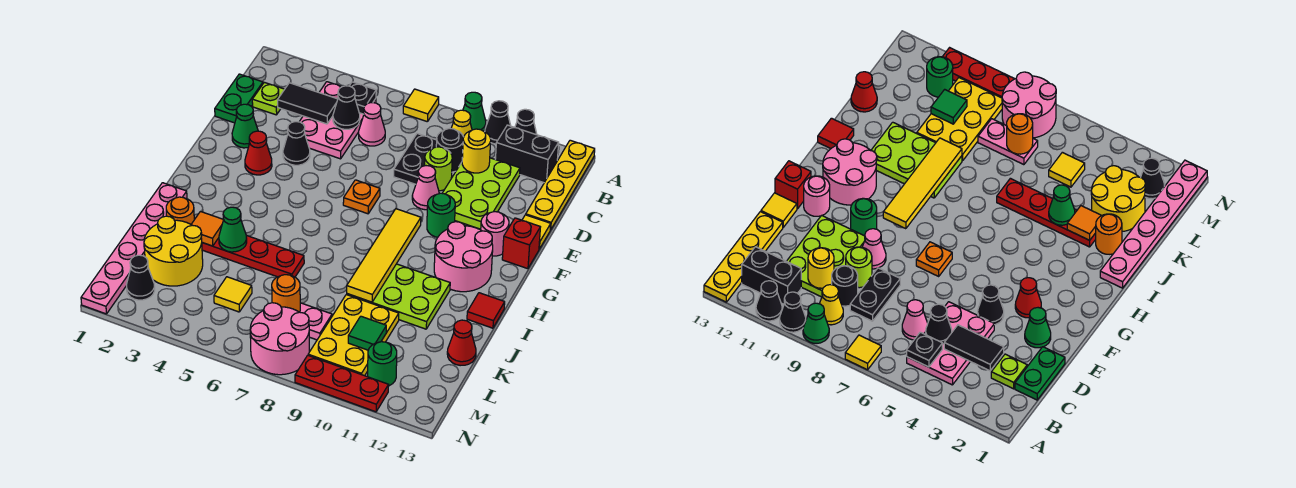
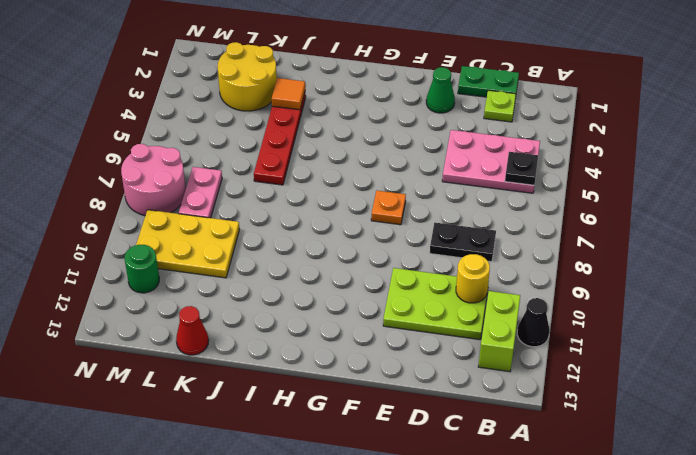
lime brick B11:B12 level 1 -> black brick B11:B12 level 1
none -> yellow tile A7 level 1
none -> green cone A9 level 1
none -> black cone A10 level 1
none -> yellow plate A13:D13 level 1

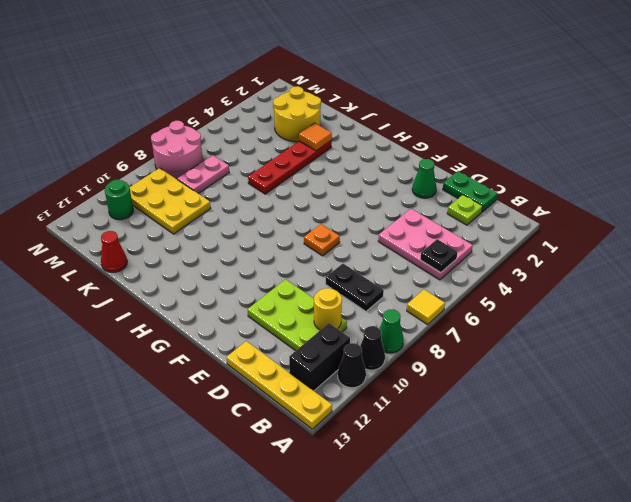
none -> yellow cone B9 level 1
none -> pink cone C6 level 1
none -> black round brick C9 level 1
none -> lime round brick D9 level 1

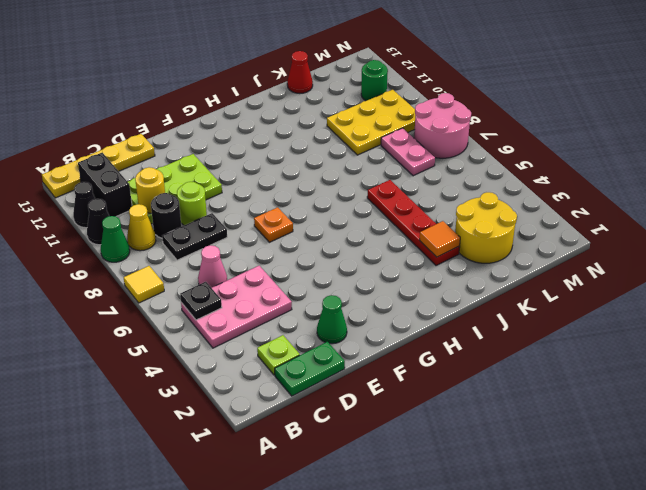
none -> black cone E4 level 1
none -> pink cone E9 level 1
none -> yellow tile E13 level 1
none -> red cone F3 level 1

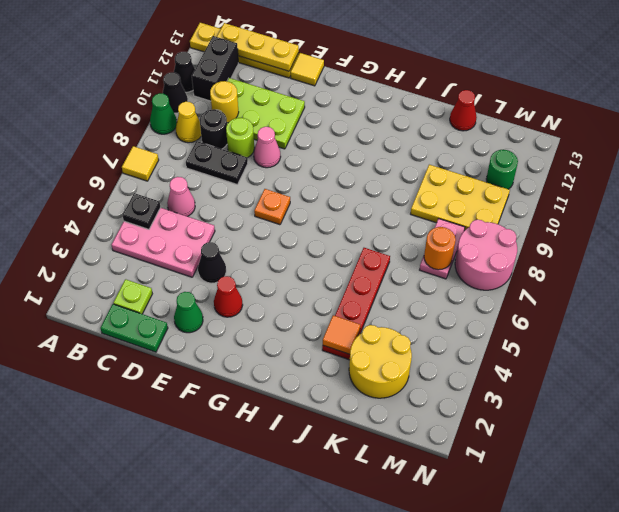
yellow plate B13:D13 level 2 -> none
none -> green round brick F10 level 1
none -> pink round brick F12 level 1
none -> red brick F13 level 1
none -> pink round brick G11:H12 level 1

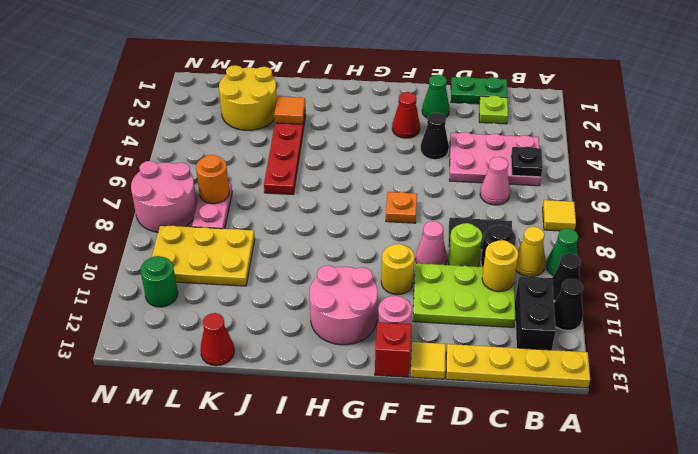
yellow round brick F10 level 1 -> green round brick F10 level 1
none -> pink plate I1:N1 level 1
none -> lime plate I9:J11 level 1
none -> red tile I13 level 1
none -> orange round brick J2 level 1

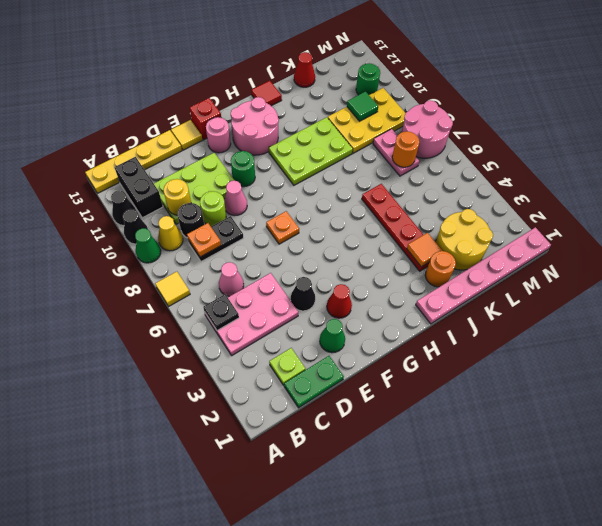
orange plate C8 level 2 -> none
lime plate H9:J10 level 1 -> lime plate I9:J11 level 1
none -> yellow tile L5 level 1
none -> black cone M2 level 1
none -> red plate N9:N11 level 1
none -> black tile C3:C4 level 2

